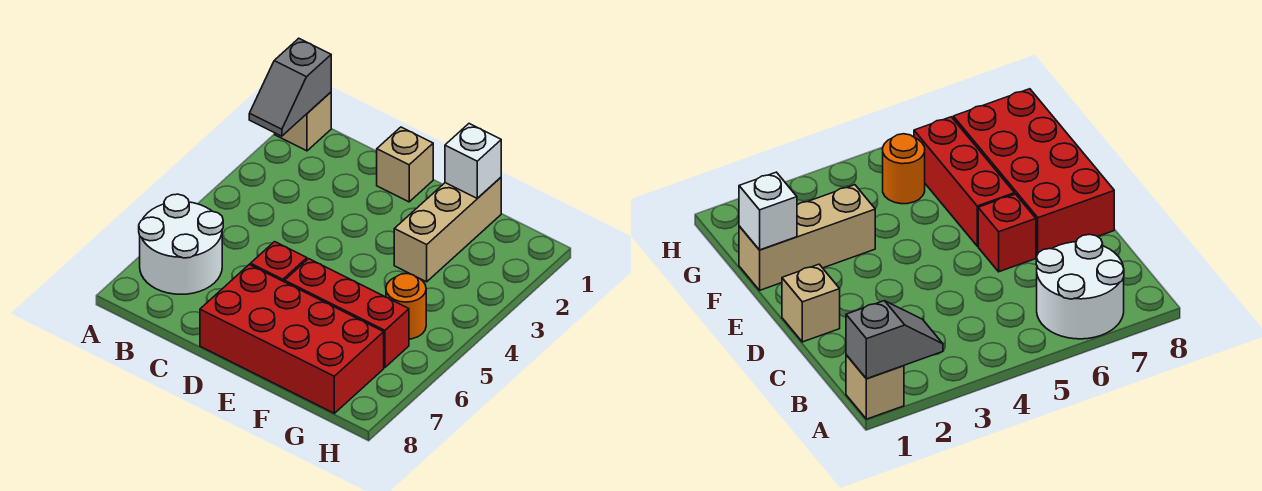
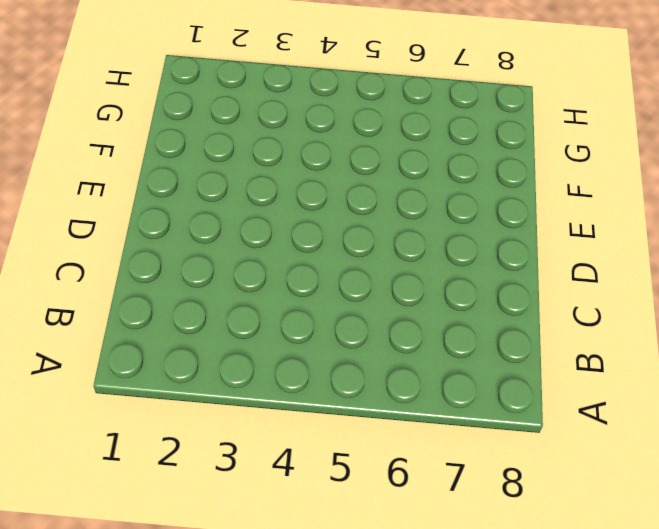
none -> tan brick A1 level 1
none -> white round brick A6:B7 level 1

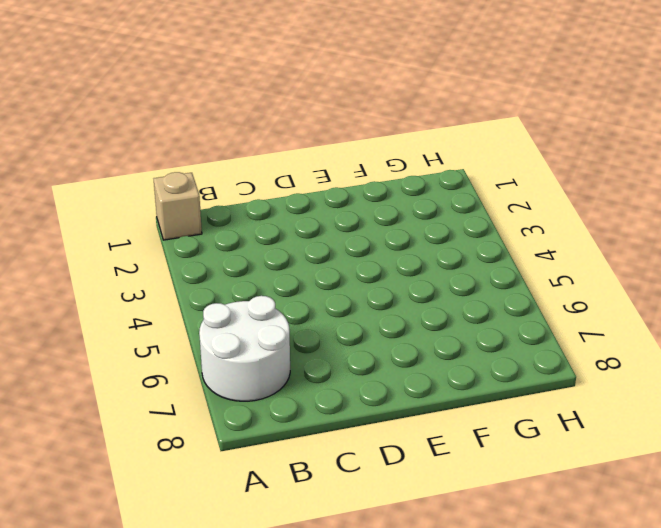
none -> tan brick D1 level 1
none -> red brick D6 level 1

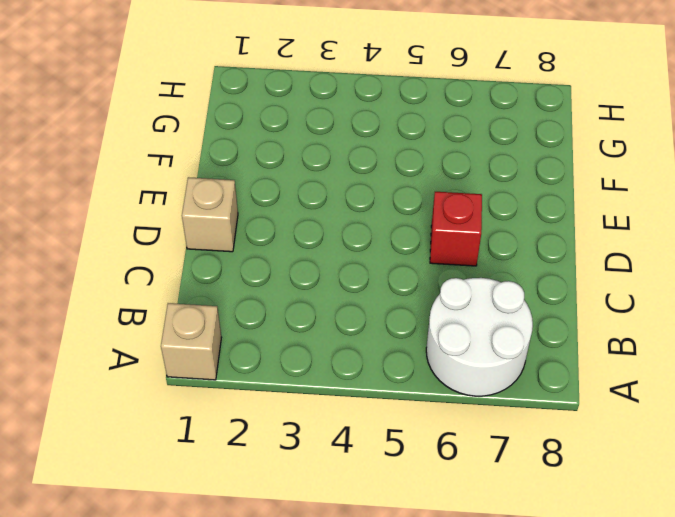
none -> red brick D7:G8 level 1
none -> red brick E6:G6 level 1

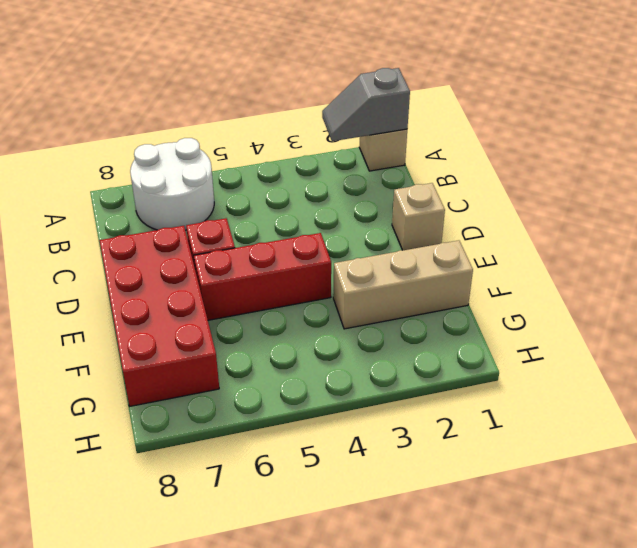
red brick E4:E6 level 1 -> red brick E6:G6 level 1
none -> orange round brick G5 level 1
none -> white brick F1 level 2

